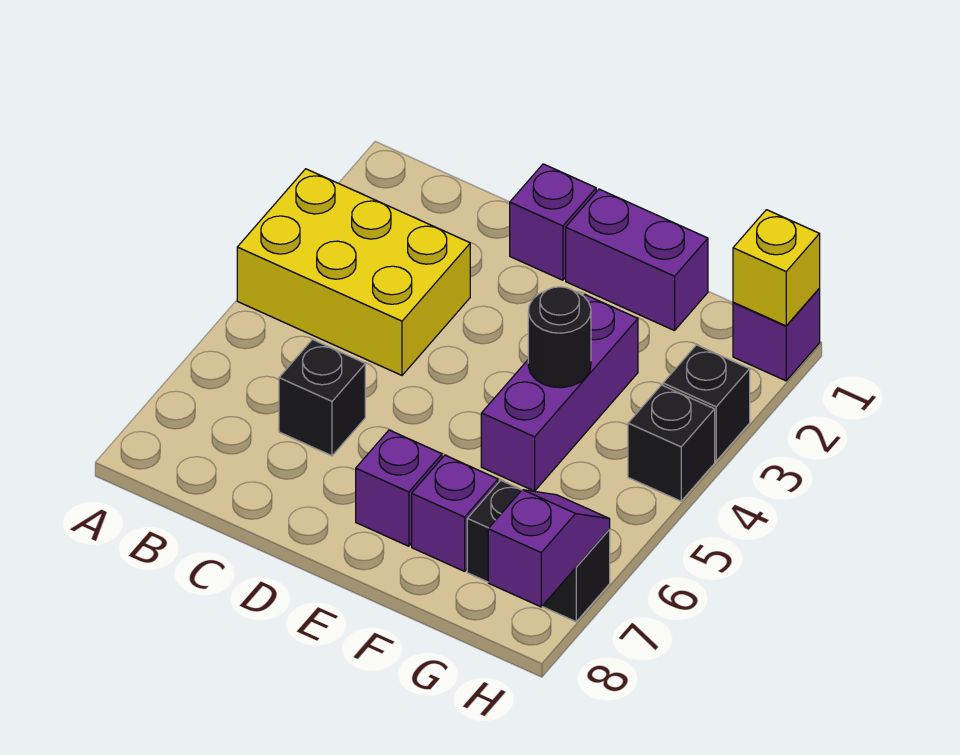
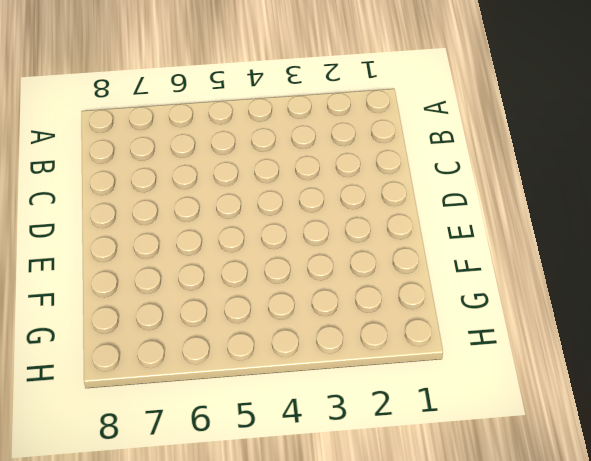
none -> yellow brick A3:C4 level 1
none -> black brick C6 level 1
none -> purple brick D1 level 1

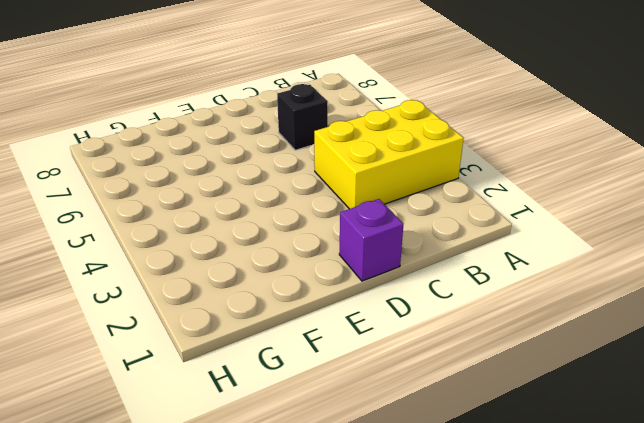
none -> purple brick E1:F1 level 1
none -> purple brick E7 level 1
none -> purple brick F3:F5 level 1

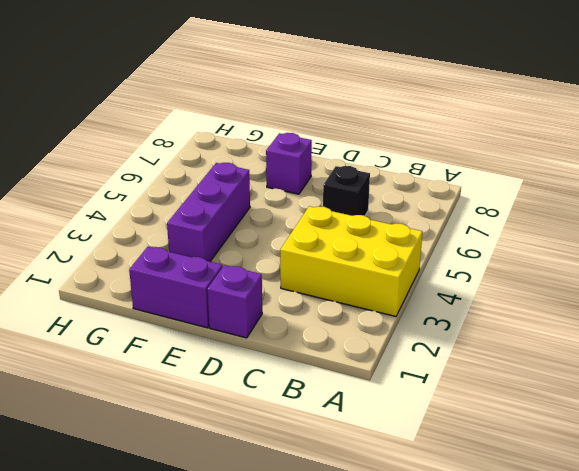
none -> purple brick F7 level 1
none -> black brick G7:H7 level 1
none -> purple brick H1 level 1

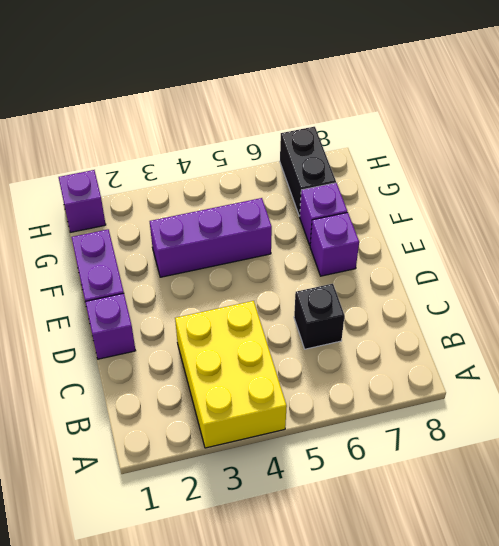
none -> black brick H3 level 1
none -> black brick H4 level 1
none -> black round brick F4 level 2

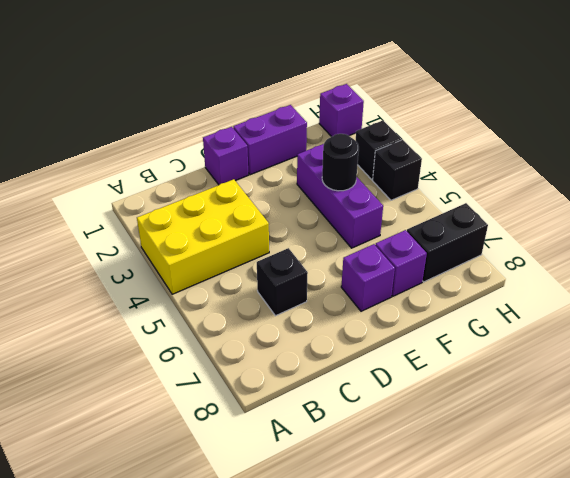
none -> yellow brick H1 level 2
none -> purple slope H7:H8 level 2 top 8

